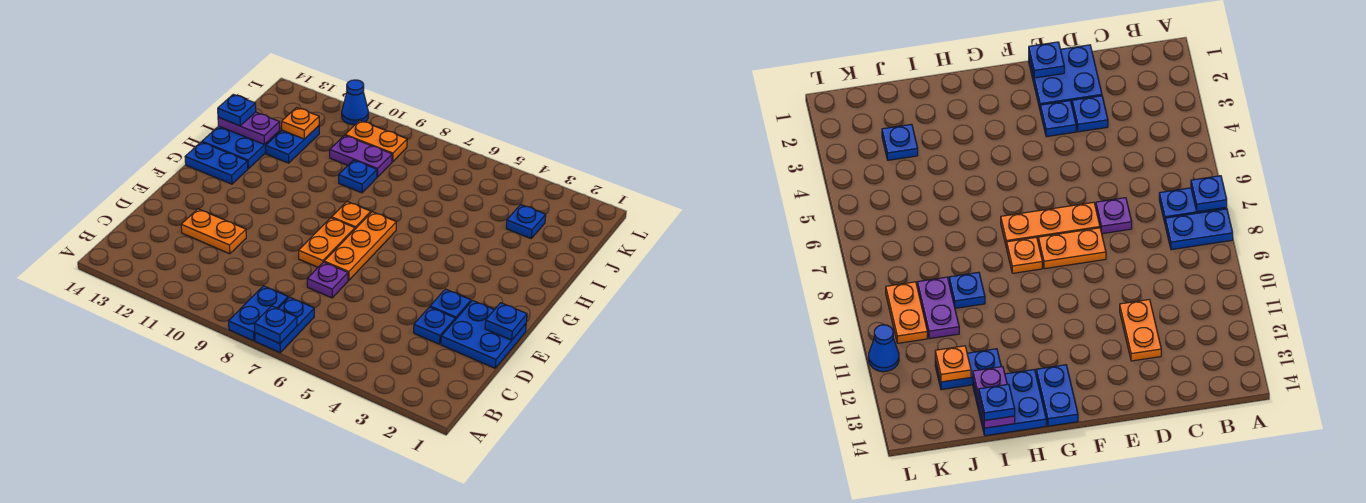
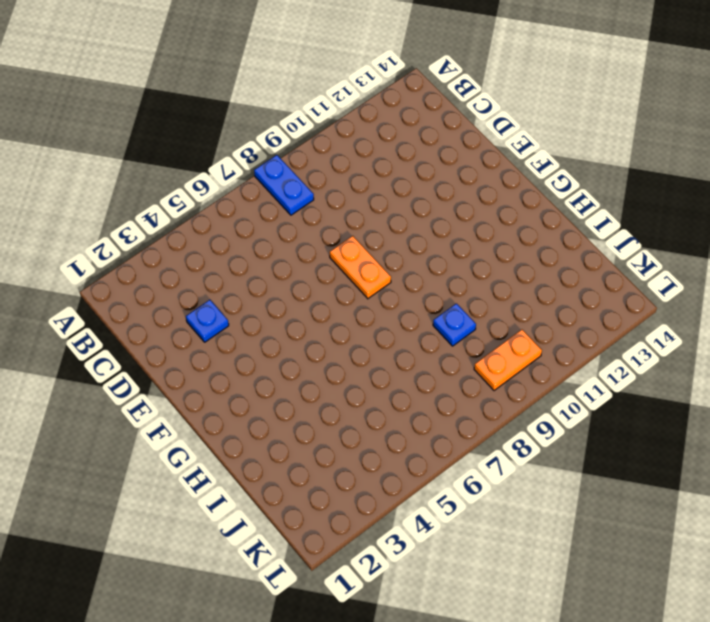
none -> blue plate A7:B7 level 1
none -> blue plate D1:E2 level 1
none -> purple plate D7 level 1

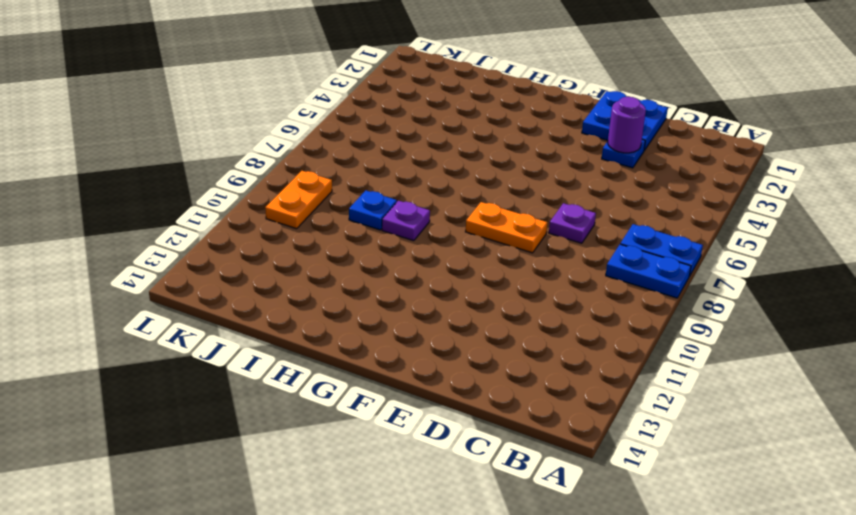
purple round brick D3 level 2 -> none
purple plate H9 level 1 -> none
none -> orange plate D11:D12 level 1
none -> blue plate E3 level 1
none -> orange plate E7:G7 level 1

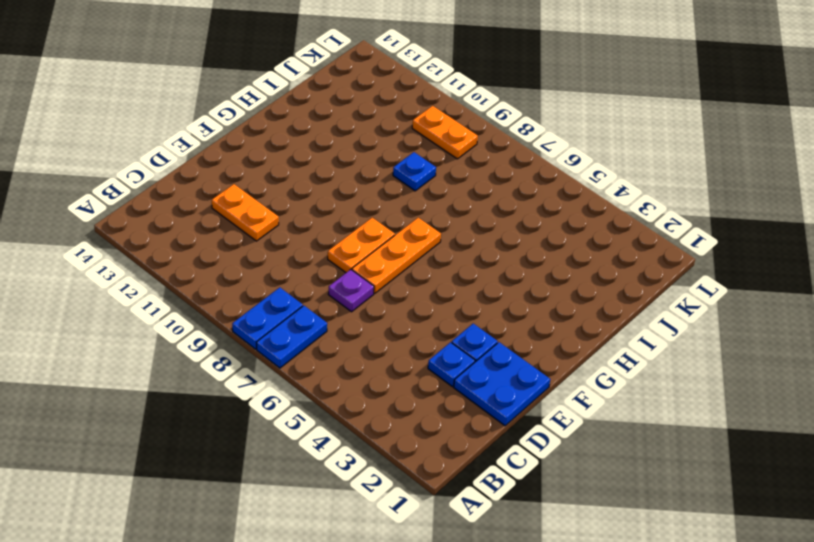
none -> orange plate G8 level 1
none -> blue plate G13:G14 level 1
none -> blue plate H13:I14 level 1

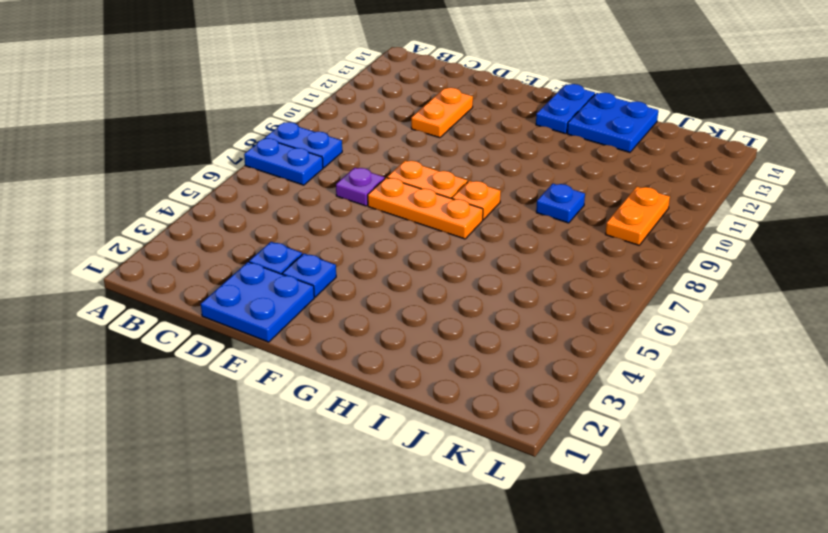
none -> blue plate I12:J12 level 1
none -> blue plate J3 level 1
none -> purple plate J9:J10 level 1

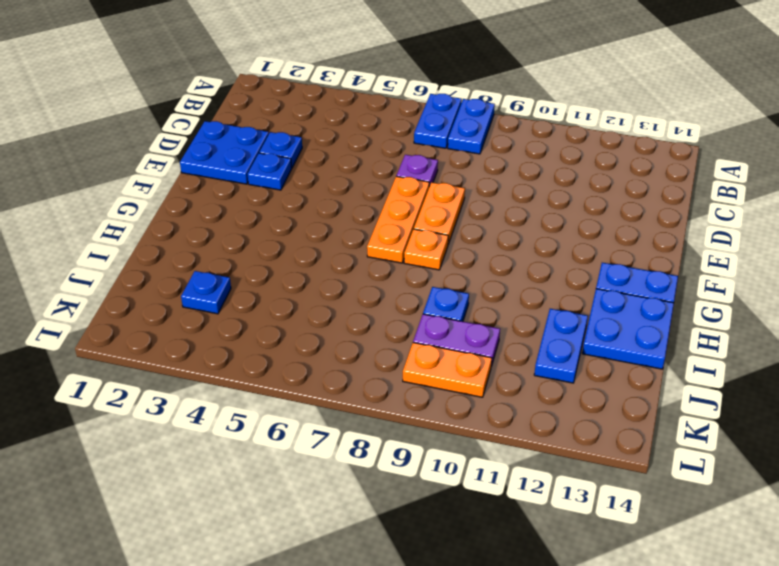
none -> orange plate D11:D12 level 1
none -> blue cone L11 level 1
none -> blue plate A7 level 2

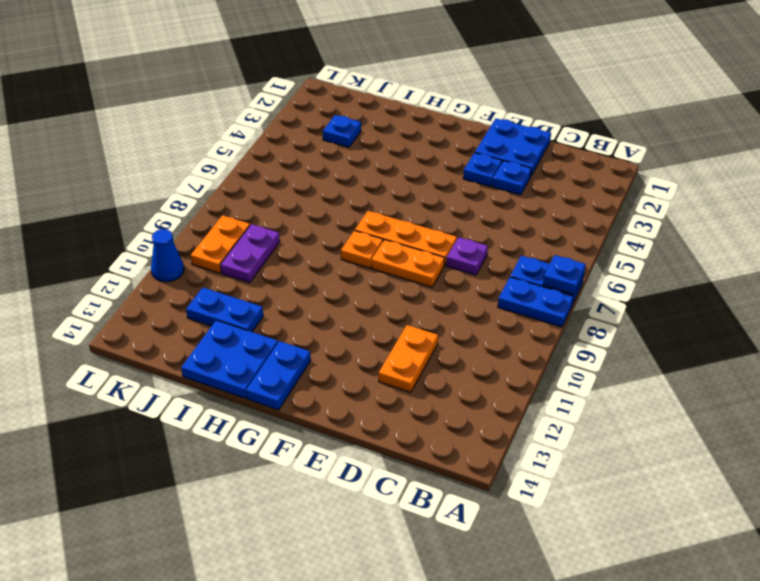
none -> blue plate I9 level 1
none -> blue plate E1 level 2
none -> purple plate I13:I14 level 2

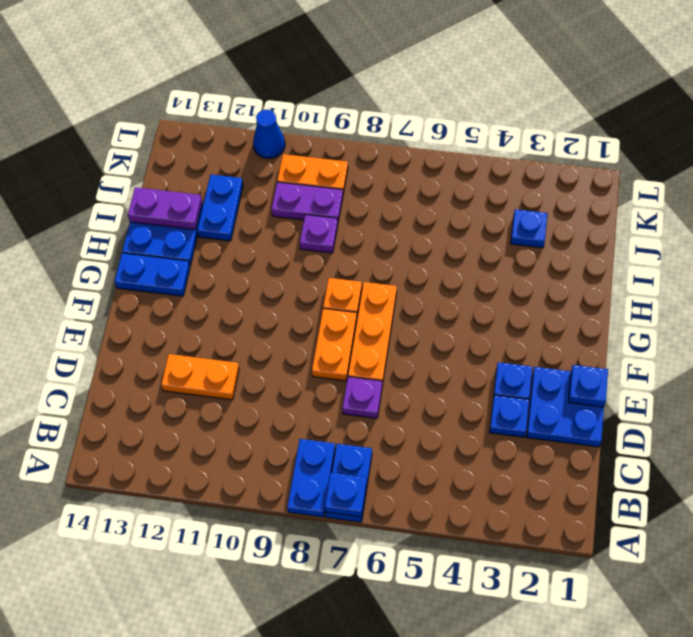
purple plate I9 level 1 -> blue plate I9 level 1
none -> orange plate J12 level 2
none -> blue plate I14 level 3

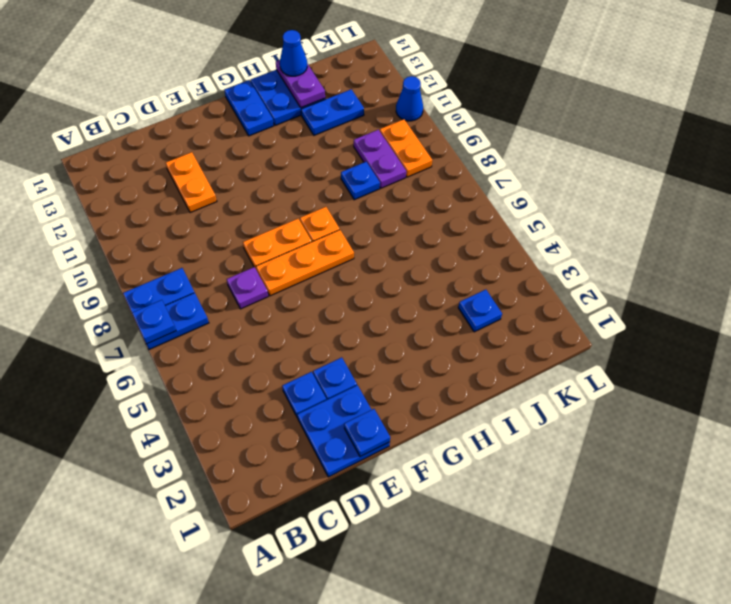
blue cone I14 level 3 -> blue plate I14 level 3
none -> orange plate J12 level 2

